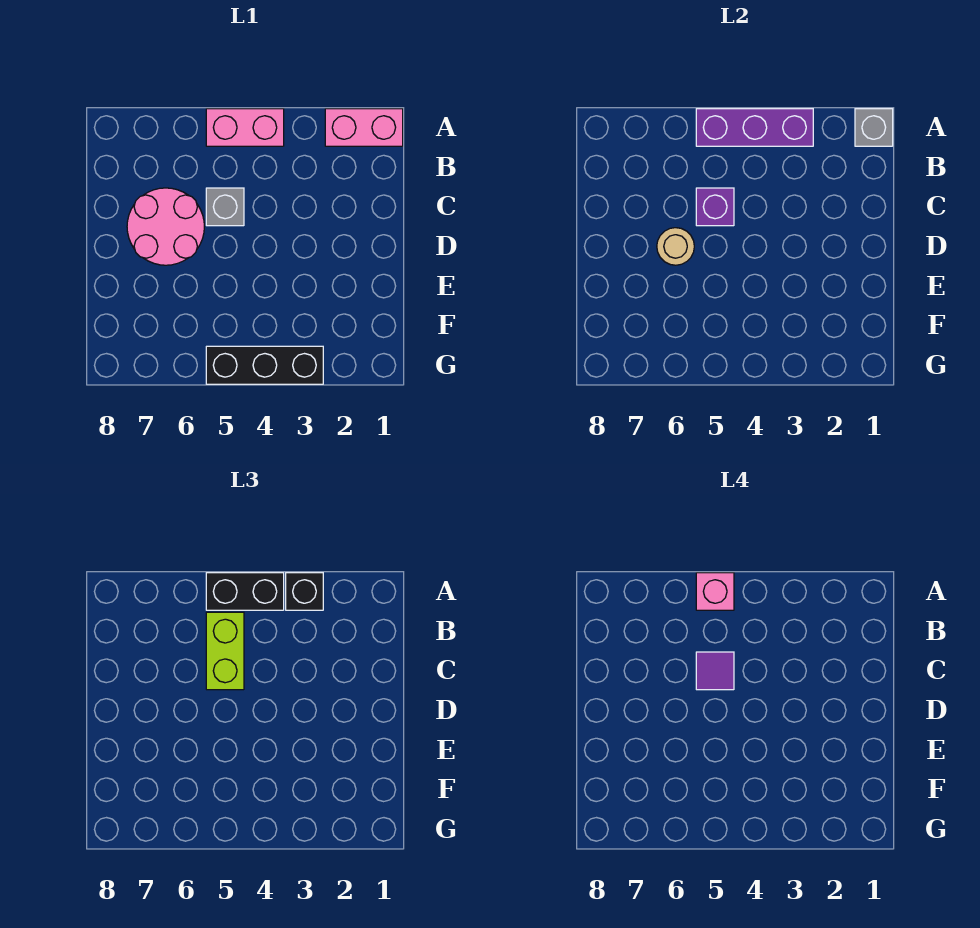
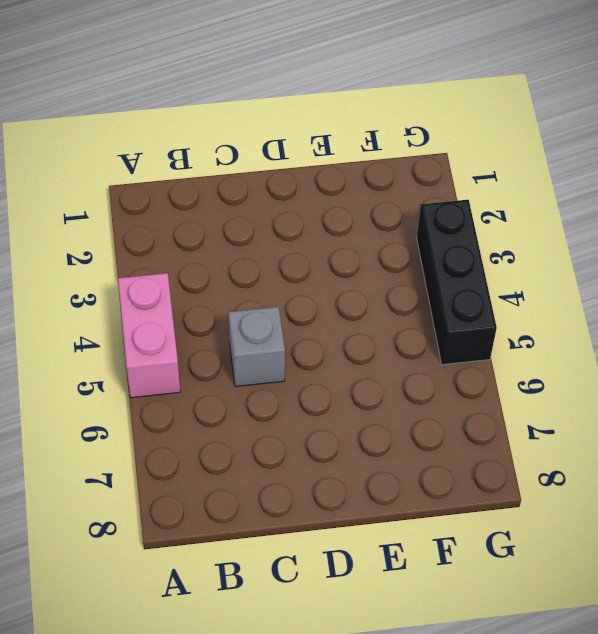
none -> pink brick A1:A2 level 1
none -> pink round brick C6:D7 level 1
none -> grey brick A1 level 2

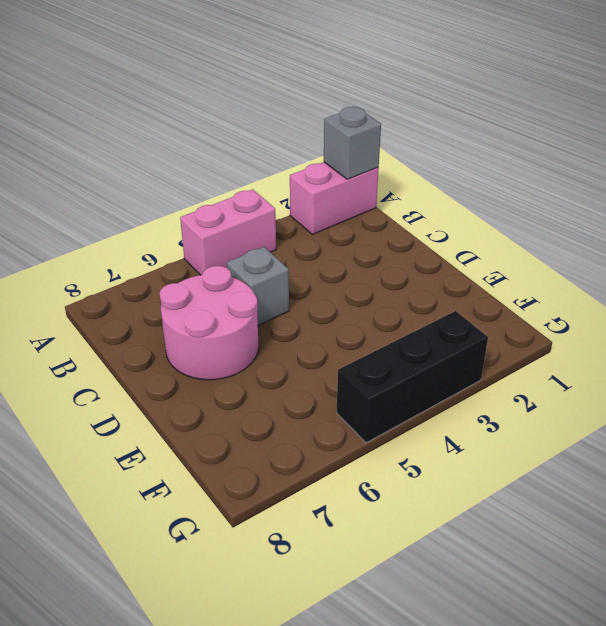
none -> purple brick A3:A5 level 2
none -> purple brick C5 level 2
none -> tan round brick D6 level 2

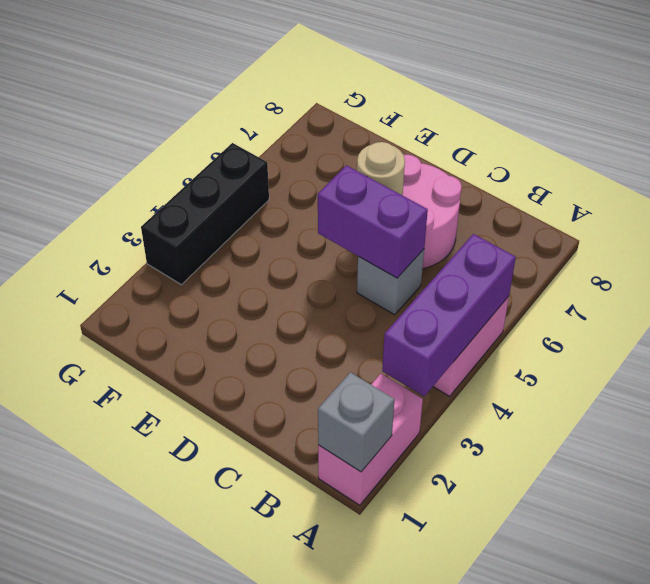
purple brick C5:D5 level 2 -> purple brick C5 level 2
none -> black brick A3 level 3
none -> black brick A4:A5 level 3
none -> lime brick B5:C5 level 3

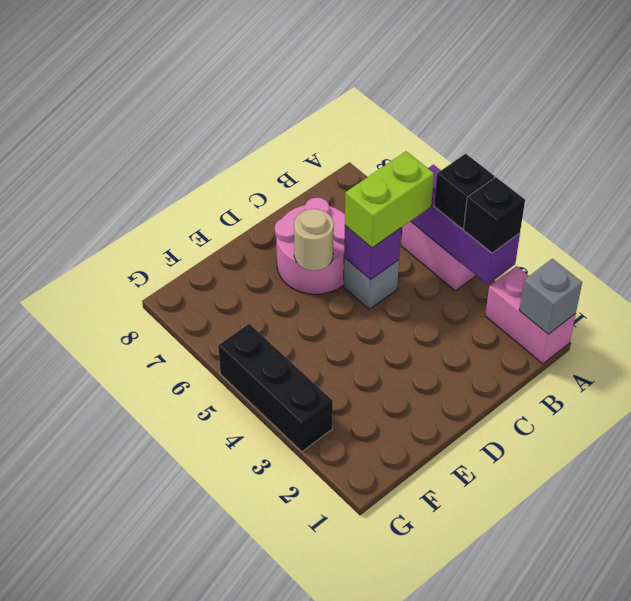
black brick A4 level 3 -> black brick A4:A5 level 3
none -> pink brick A5 level 4
none -> purple tile C5 level 4

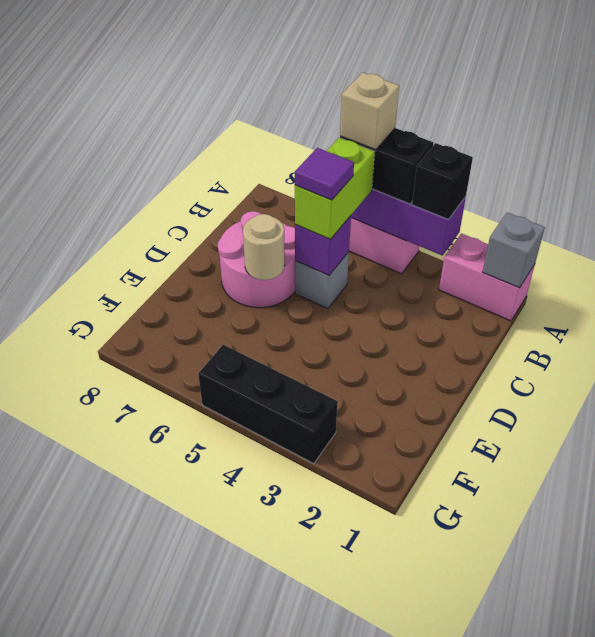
tan brick A5 level 4 -> pink brick A5 level 4

